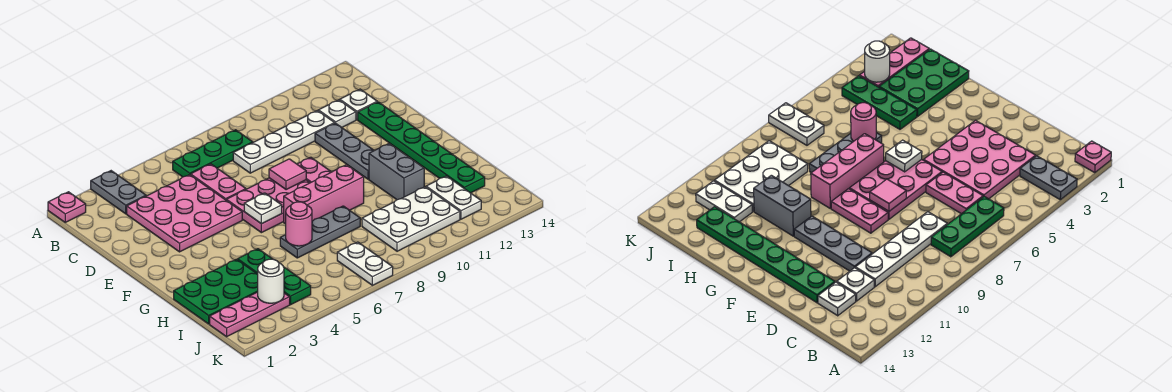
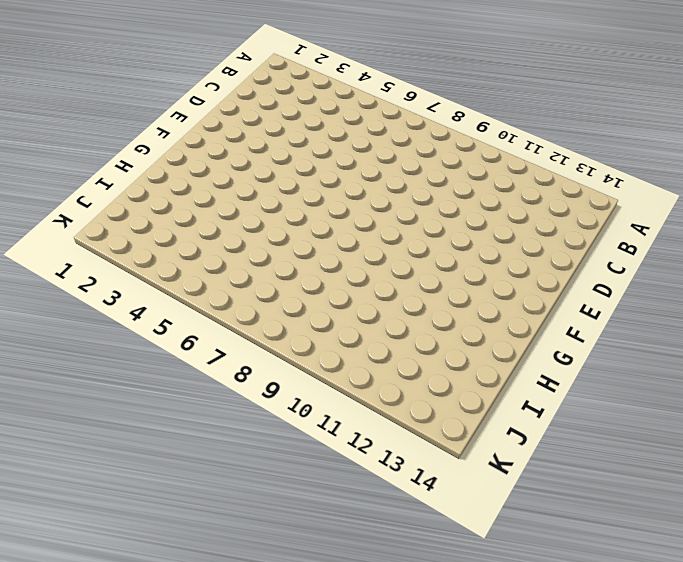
none -> pink plate A1 level 1
none -> grey plate A3:B3 level 1
none -> green plate B6:B8 level 1

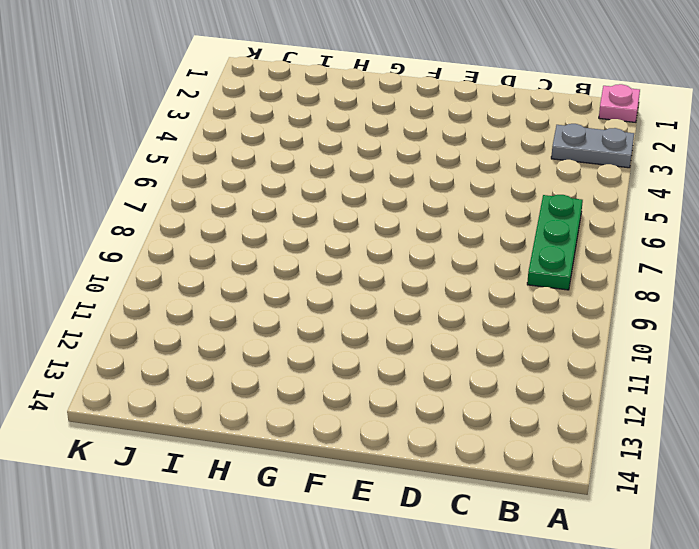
none -> pink plate C3:E5 level 1
none -> pink plate C6:D6 level 1
none -> white plate C8:C11 level 1

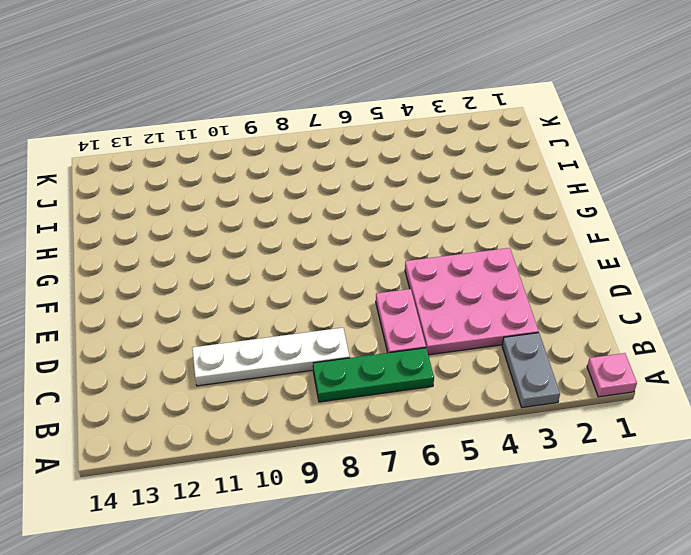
none -> white plate C12 level 1
none -> white plate C13 level 1
none -> grey plate D11:F11 level 1

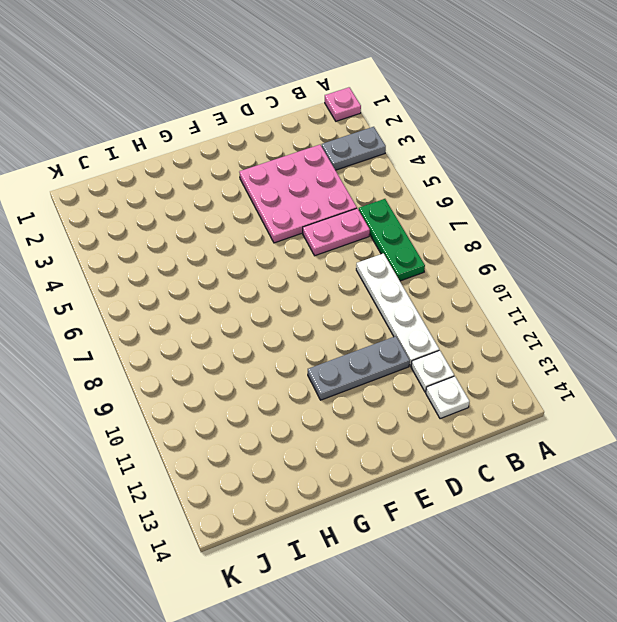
none -> green plate D13:I13 level 1
none -> pink plate E6:F8 level 1
none -> pink plate E9:F9 level 1

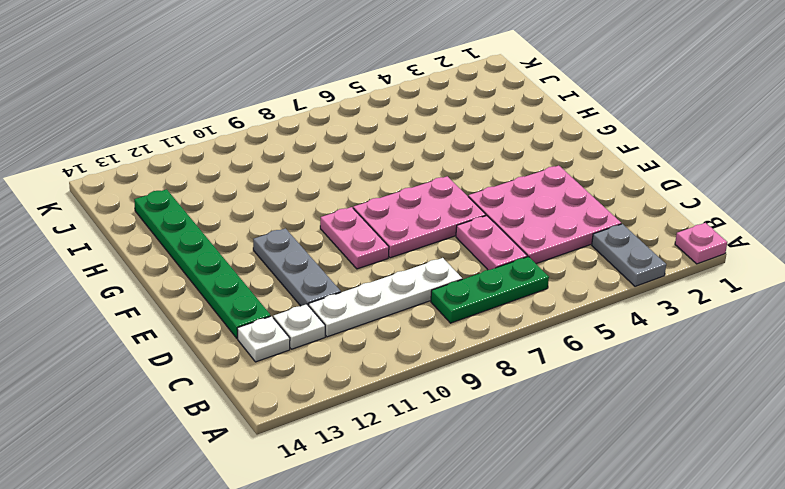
none -> pink brick G7:G9 level 1
none -> grey brick G11:H11 level 1
none -> green plate H1:I3 level 1

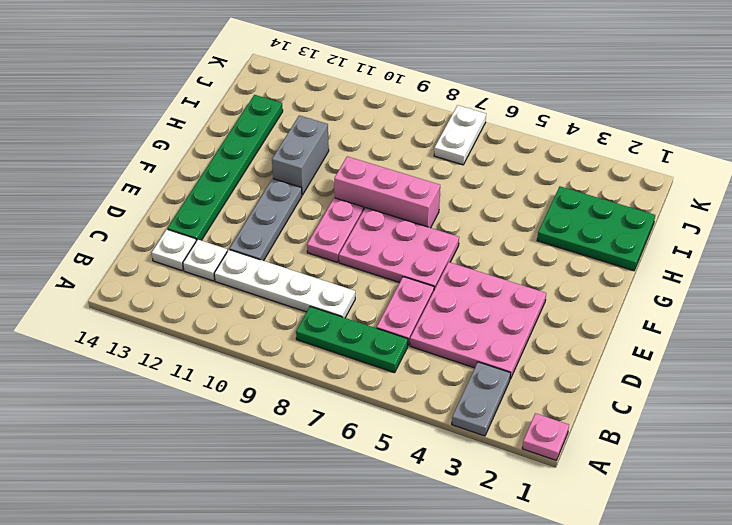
none -> green plate H4:J4 level 1
none -> grey plate H6:H8 level 1
none -> white plate I9:J11 level 1

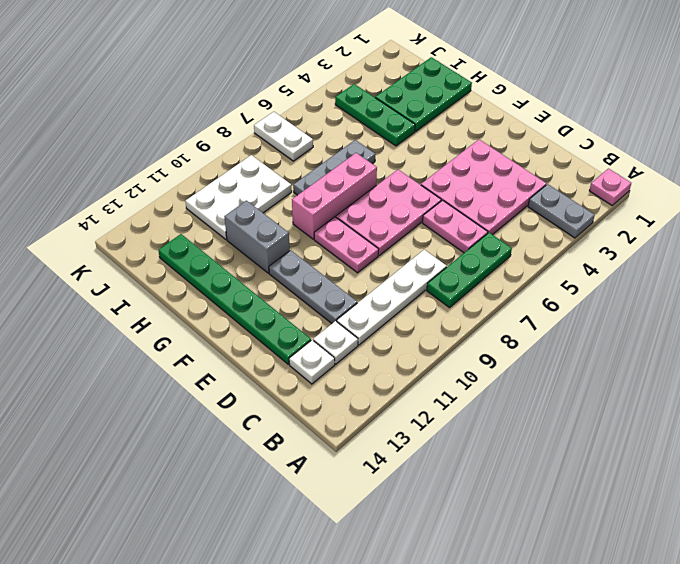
none -> white plate I12:J12 level 1
none -> pink plate J1:J3 level 1
none -> pink tile E8 level 2

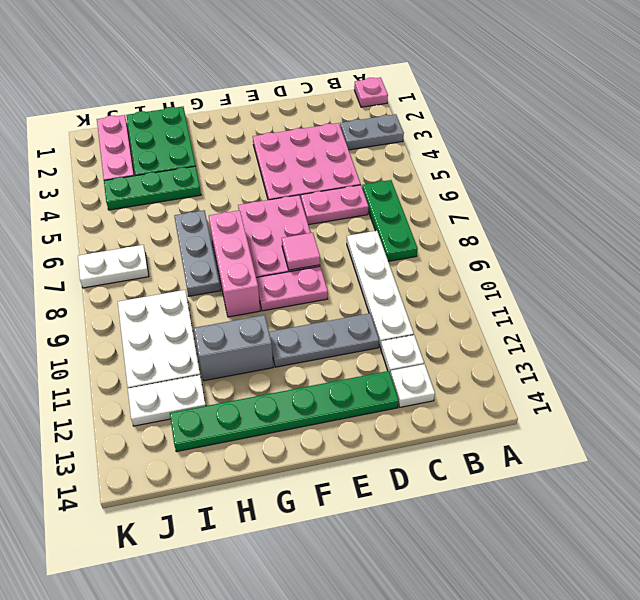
none -> white plate F6 level 2
none -> pink round brick H6 level 2
none -> white round brick J3 level 2

